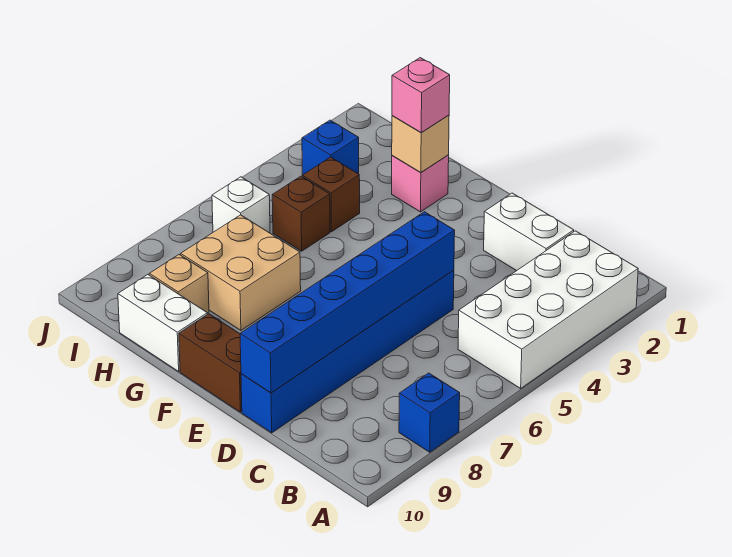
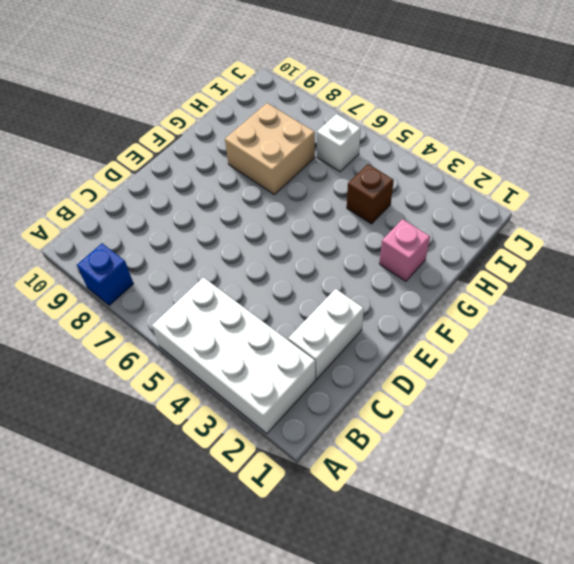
none -> blue brick D5:D10 level 1
none -> brown brick E10:F10 level 1
none -> white brick G10:H10 level 1

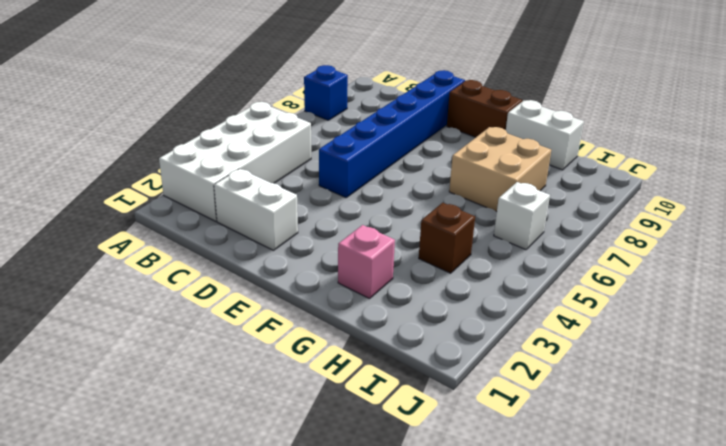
none -> brown brick H5 level 1
none -> tan brick H9 level 1
none -> blue brick I3 level 1

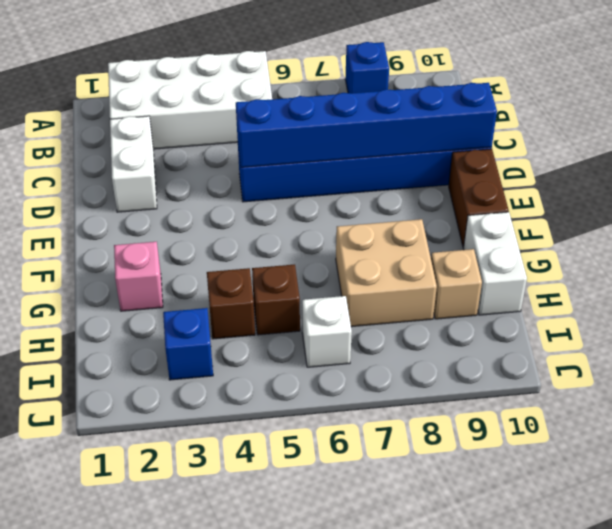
none -> tan brick G2 level 2
none -> pink brick G2 level 3

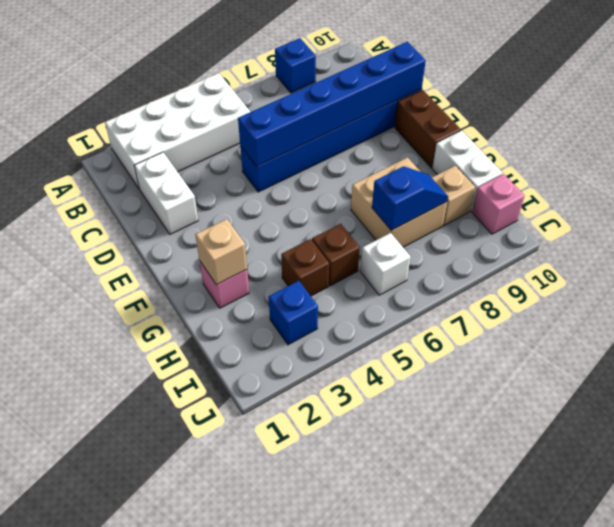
blue slope H7:H8 level 2 top 7 -> none
pink brick I10 level 1 -> pink brick G2 level 3

